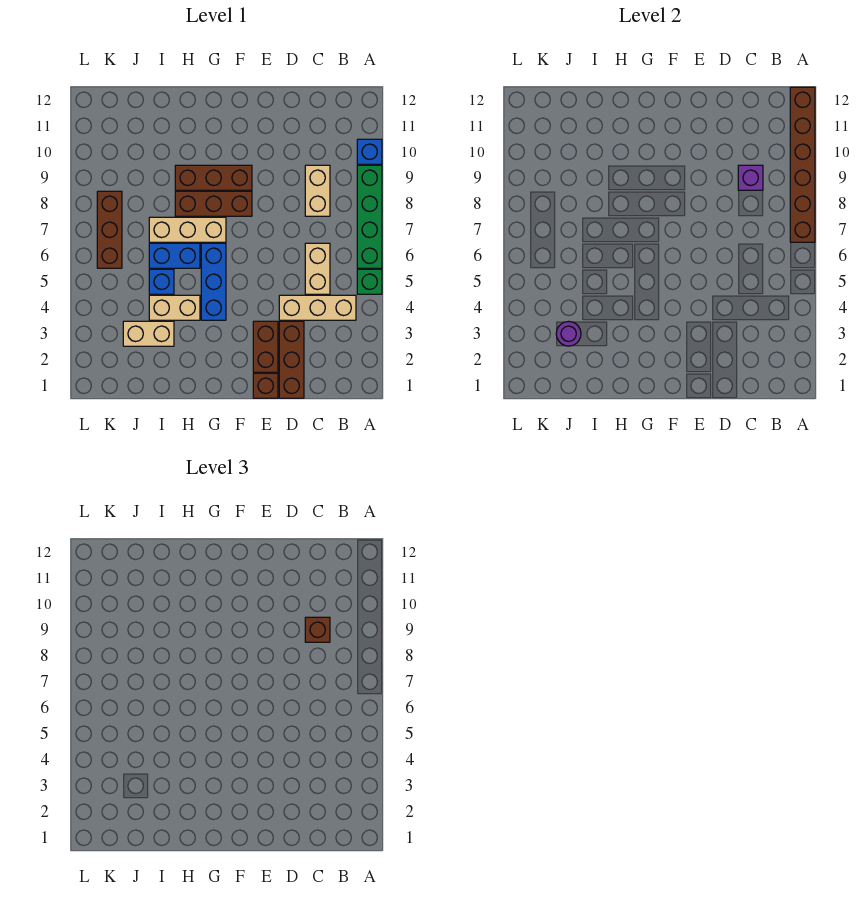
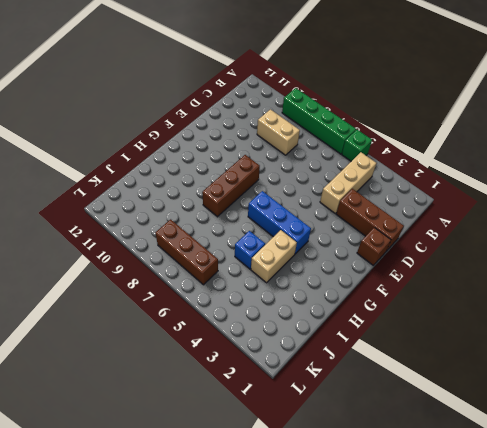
none -> blue brick A10 level 1
none -> tan brick C5:C6 level 1
none -> brown brick E2:E3 level 1

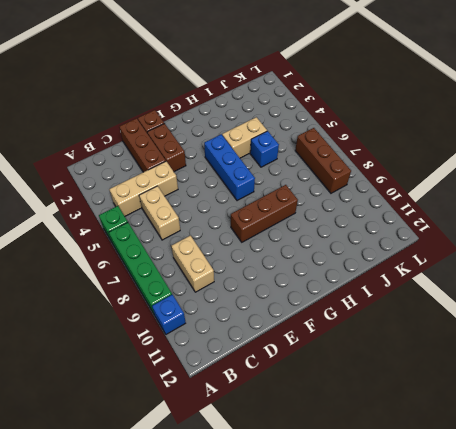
none -> brown brick F9:H9 level 1
none -> tan brick G7:I7 level 1
none -> blue brick H6:I6 level 1

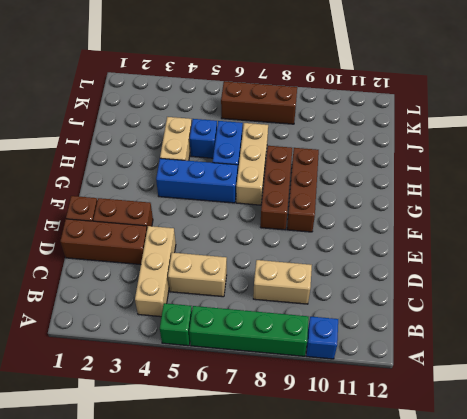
none -> tan brick I3:J3 level 1
none -> brown brick A7:A12 level 2
none -> purple brick C9 level 2

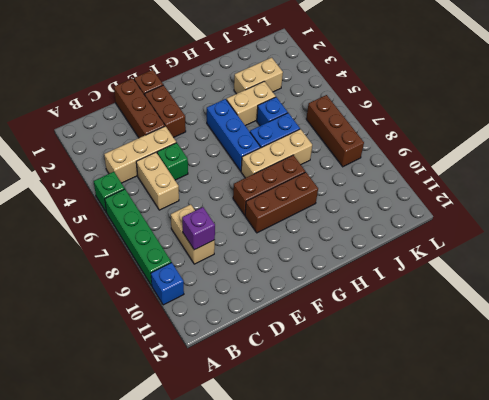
green brick D5 level 1 -> none
none -> brown brick A7:A12 level 2
none -> purple round brick J3 level 2
none -> brown brick C9 level 3

